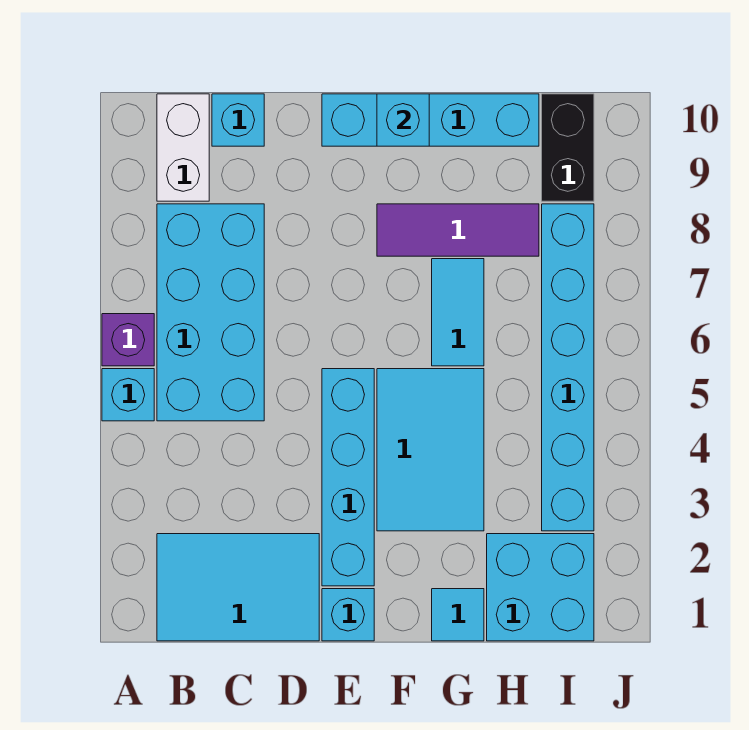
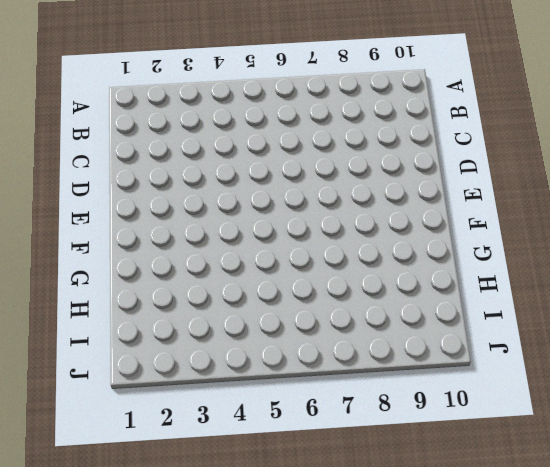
none -> cyan brick A5 level 1
none -> purple brick A6 level 1
none -> cyan tile B1:D2 level 1

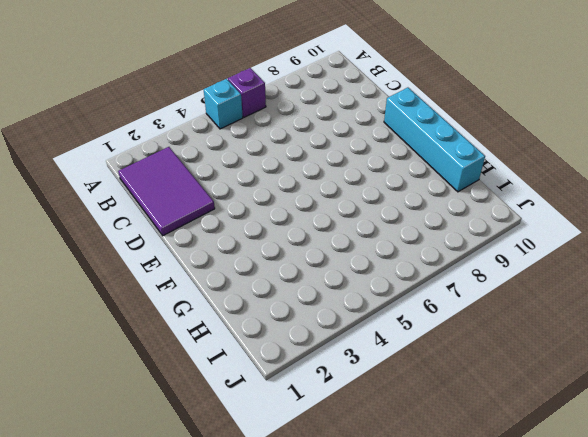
purple tile B1:D2 level 1 -> cyan tile B1:D2 level 1
none -> cyan brick B5:C8 level 1
none -> white brick B9:B10 level 1
none -> cyan brick C10 level 1

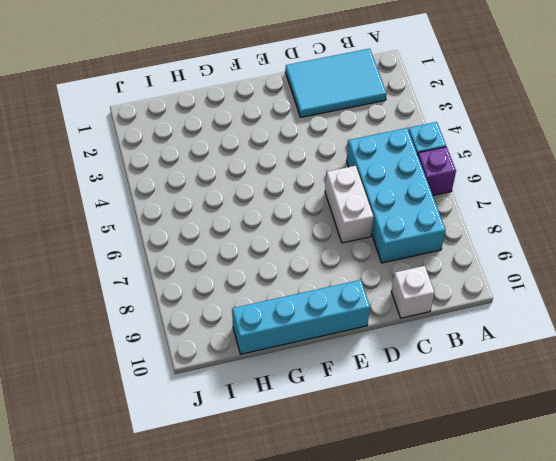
white brick C10 level 1 -> cyan brick C10 level 1
white brick D6:D7 level 1 -> white brick B9:B10 level 1
none -> cyan brick E1 level 1
none -> cyan brick E2:E5 level 1
none -> cyan tile F3:G5 level 1

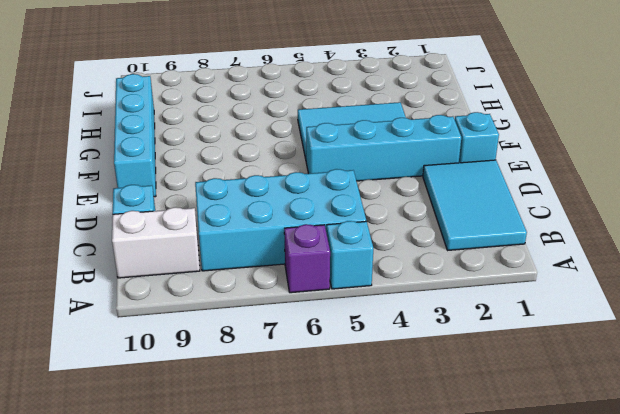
none -> purple tile F8:H8 level 1
none -> cyan tile G1 level 1
none -> cyan tile G6:G7 level 1

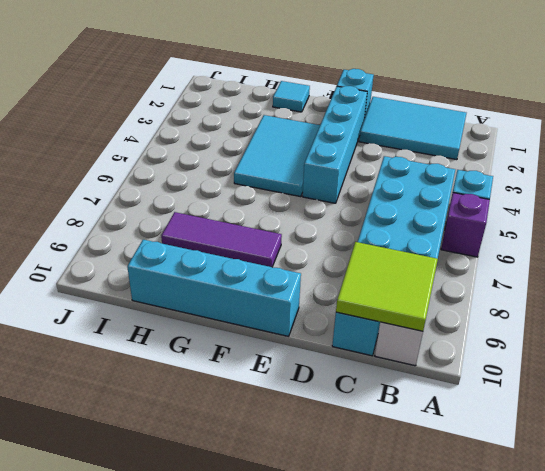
lime tile B9:C10 level 2 -> none
none -> cyan tile G6:G7 level 1
none -> cyan brick H1:I2 level 1
none -> cyan brick I3:I8 level 1

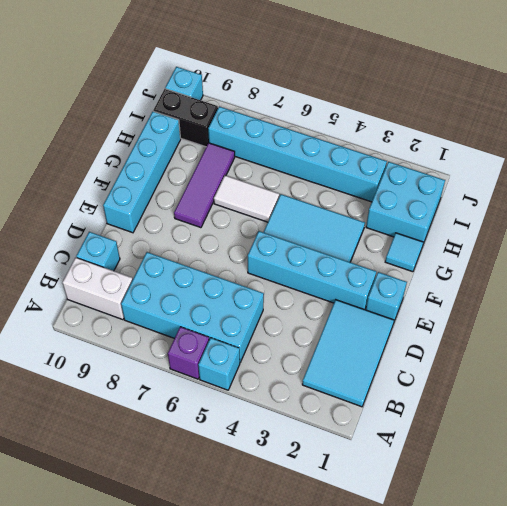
white tile G6:G7 level 1 -> cyan tile G6:G7 level 1
cyan brick J10 level 1 -> cyan brick F10 level 2

